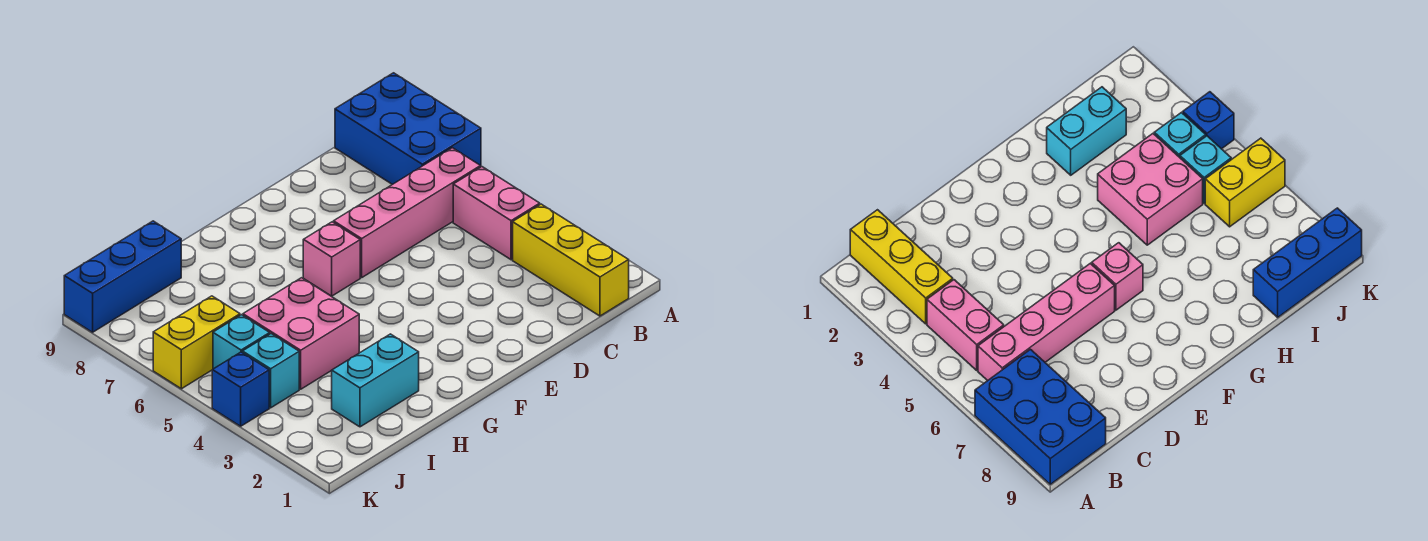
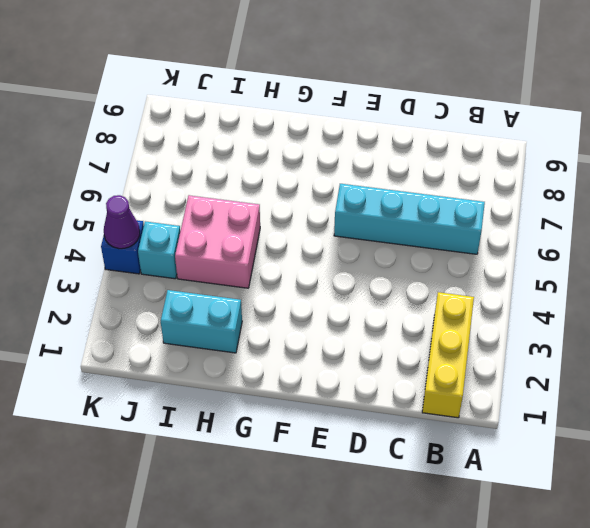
cyan brick B6:E6 level 1 -> pink brick B6:E6 level 1
purple cone K4 level 2 -> none
none -> blue brick A7:B9 level 1
none -> pink brick B4:B5 level 1
none -> pink brick F6 level 1

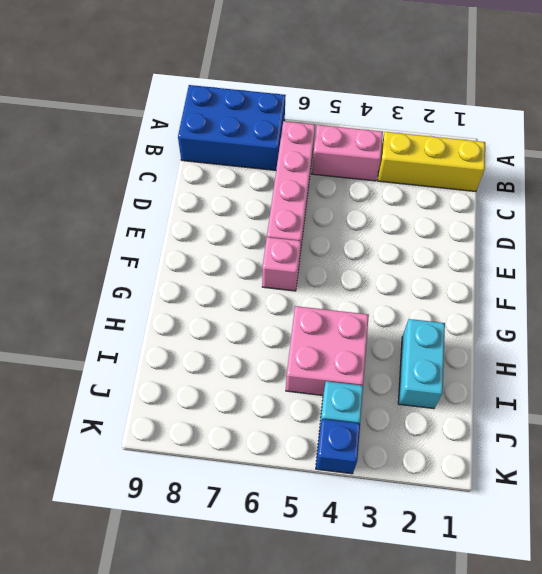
none -> blue brick I9:K9 level 1
none -> cyan brick J5 level 1
none -> yellow brick J6:K6 level 1

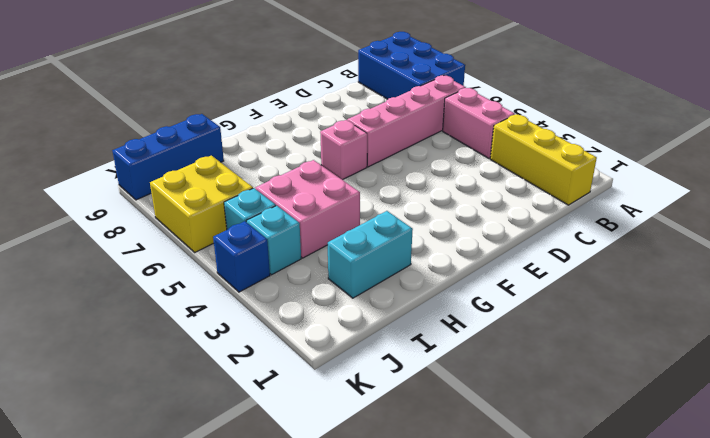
yellow brick J6:K7 level 1 -> yellow brick J6:K6 level 1

